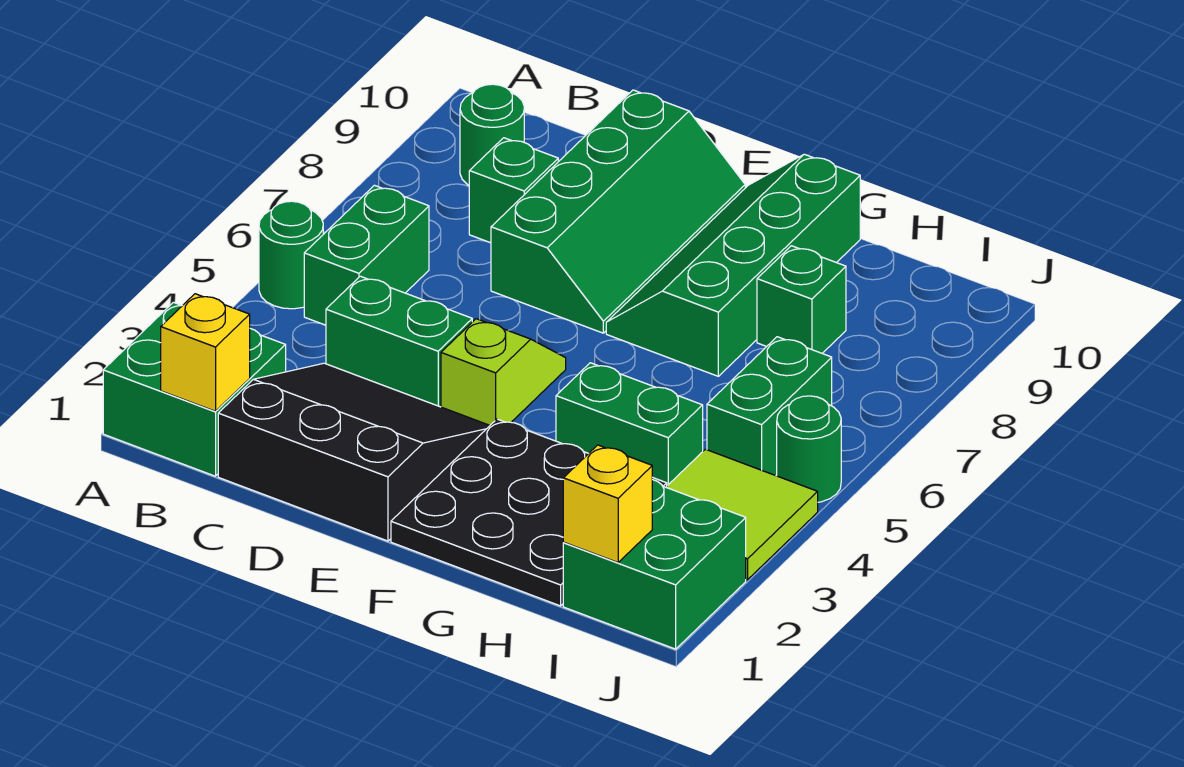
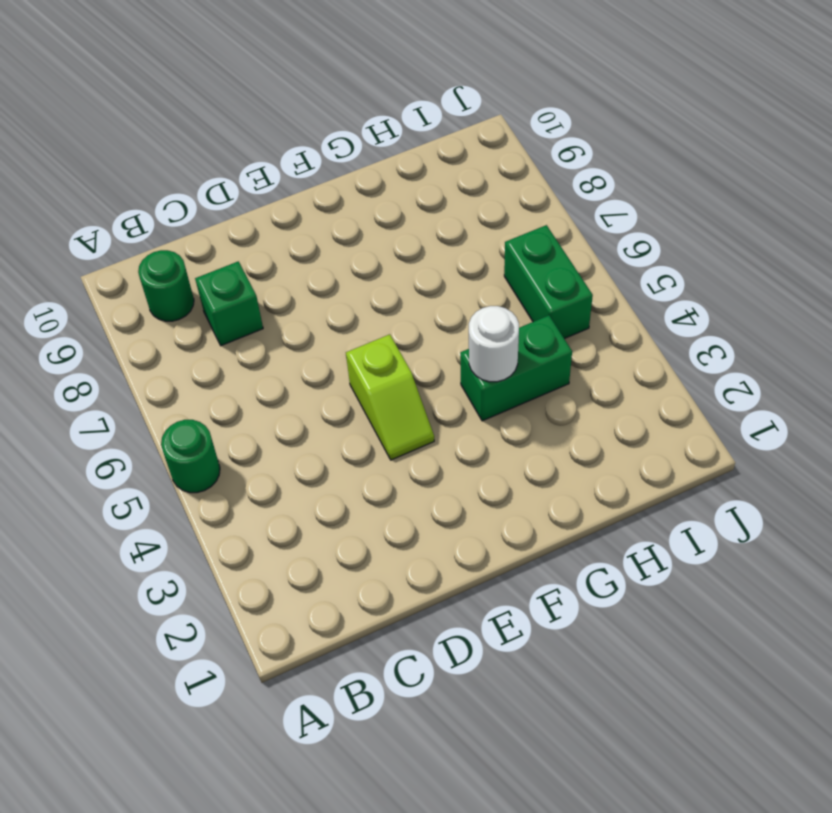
lime slope E4:E5 level 1 top 5 -> lime slope E4:E5 level 1 top 4
white round brick G4 level 2 -> none
none -> green brick A1:B2 level 1
none -> green brick B5:B6 level 1
none -> black slope C1:E3 level 1 top 1

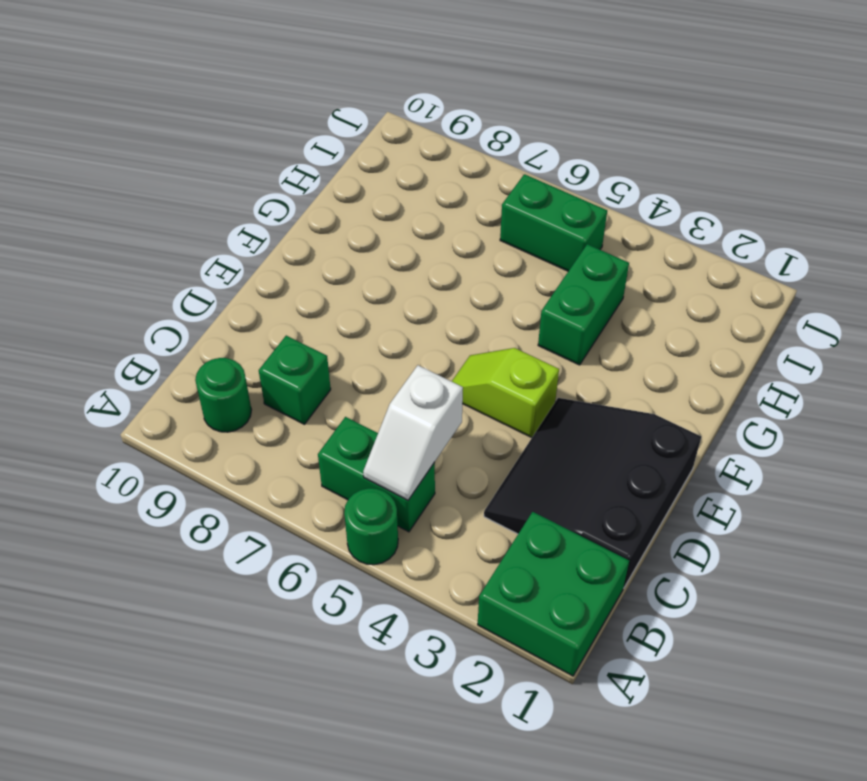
white slope B5:C5 level 2 top C -> none
none -> green brick C4:D4 level 1
none -> green slope D7:E10 level 1 top D
none -> black plate F1:H3 level 1

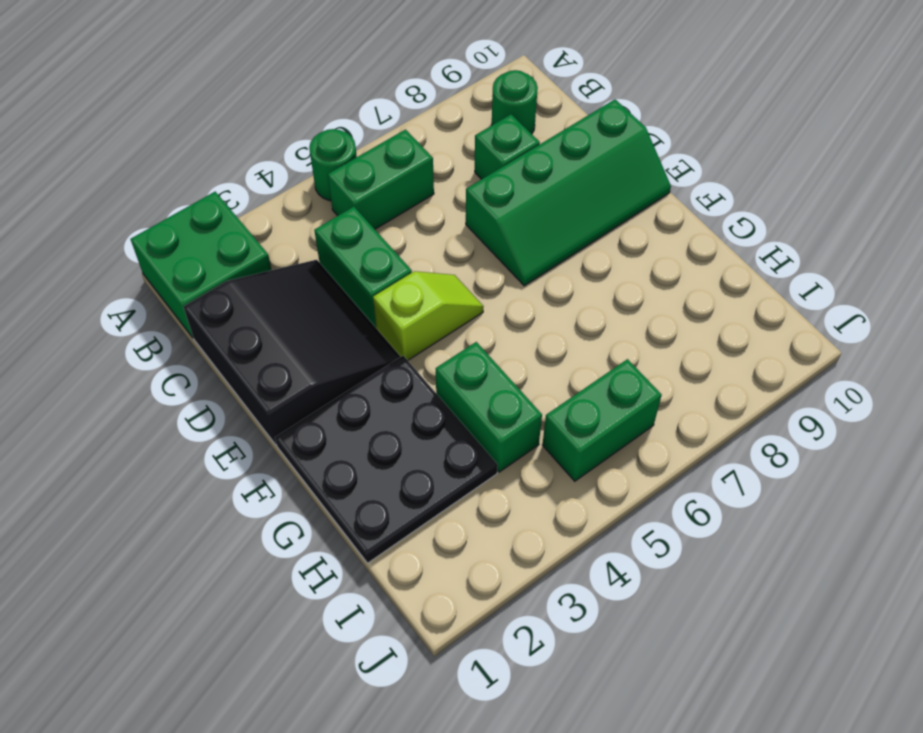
none -> green slope F7:G10 level 1 top G
none -> green brick H8 level 1
none -> green brick I1:J2 level 1

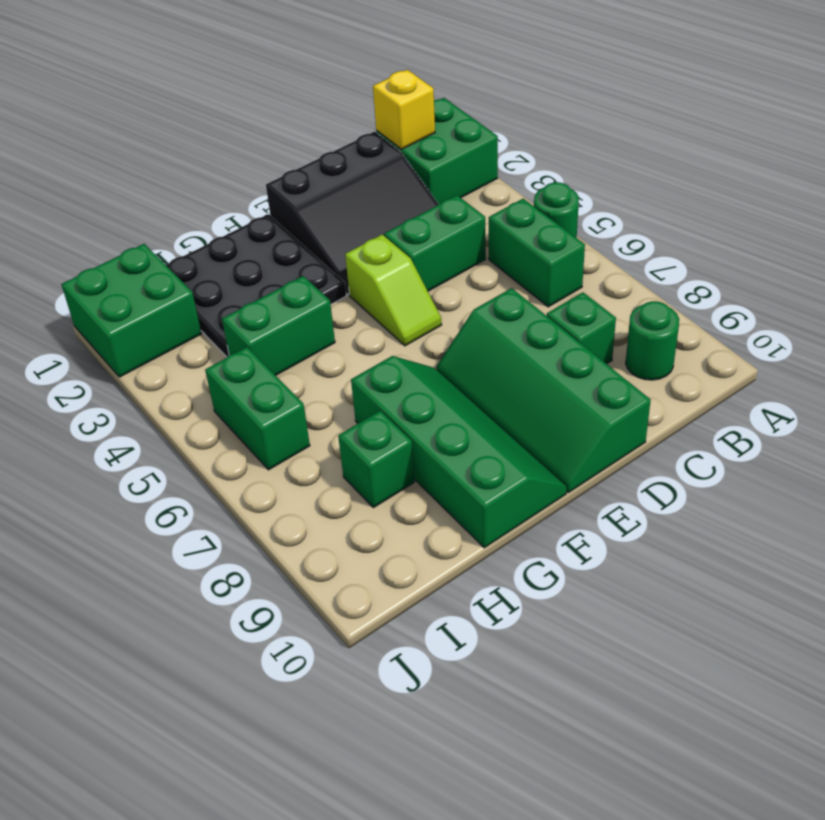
none -> lime tile I3:J4 level 1
none -> green round brick J5 level 1
none -> yellow brick I1 level 2

